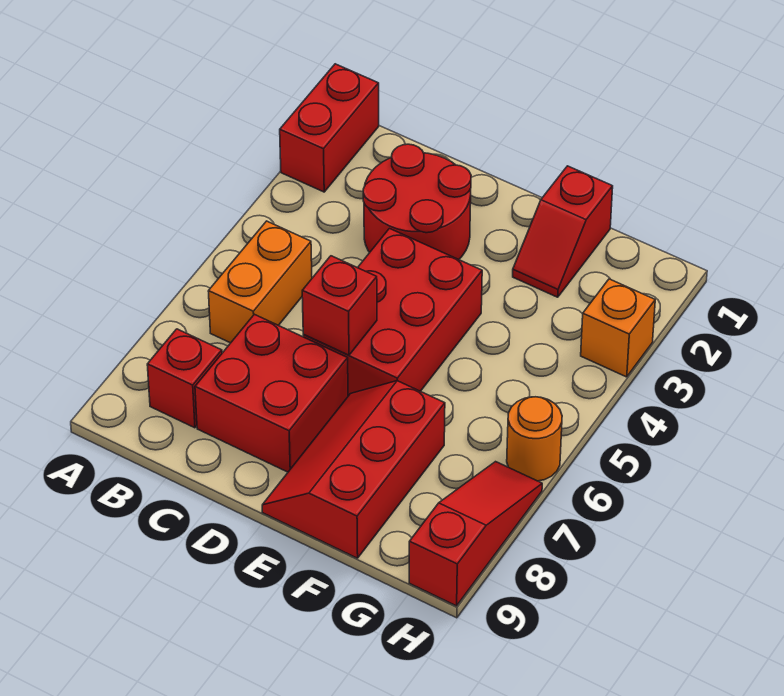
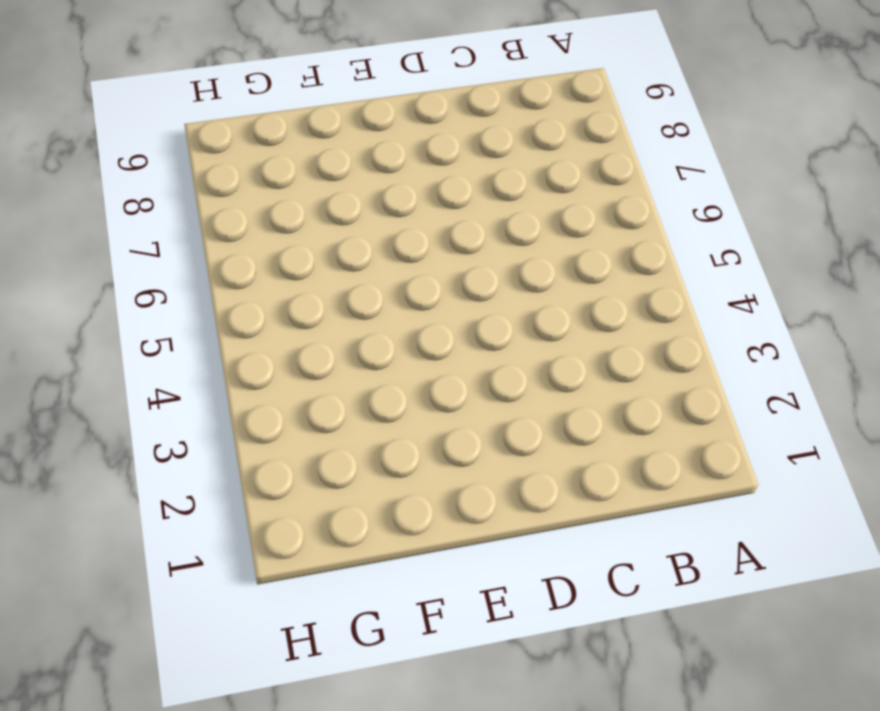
none -> red brick A1:A2 level 1
none -> orange brick B5:B6 level 1
none -> red brick B8 level 1

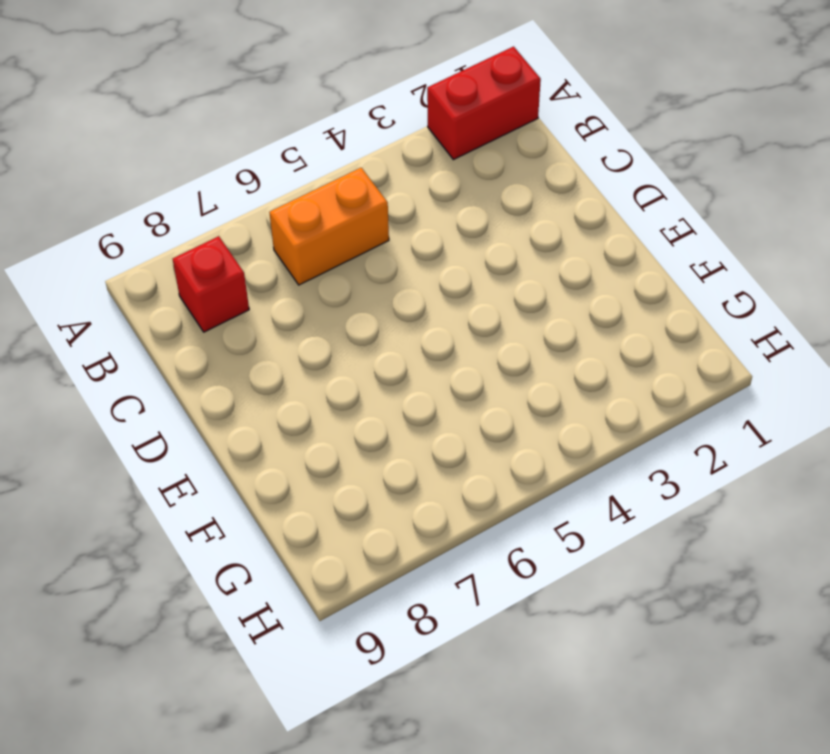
none -> red round brick C2:D3 level 1
none -> red brick C7:D8 level 1
none -> red brick D4:E6 level 1

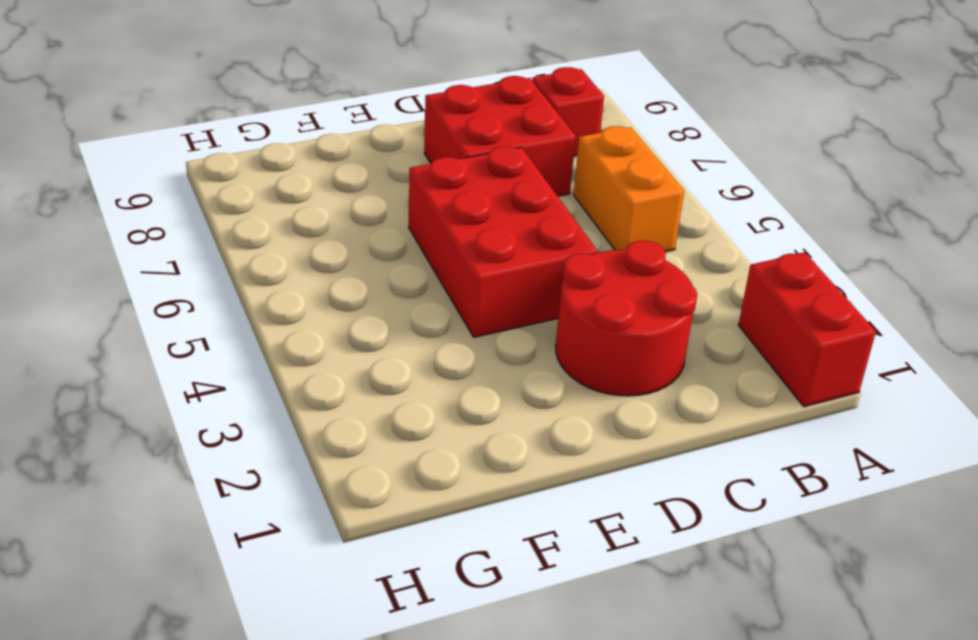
none -> red slope E7:F9 level 1 top F
none -> red slope F1:F2 level 1 top 1
none -> orange brick H3 level 1

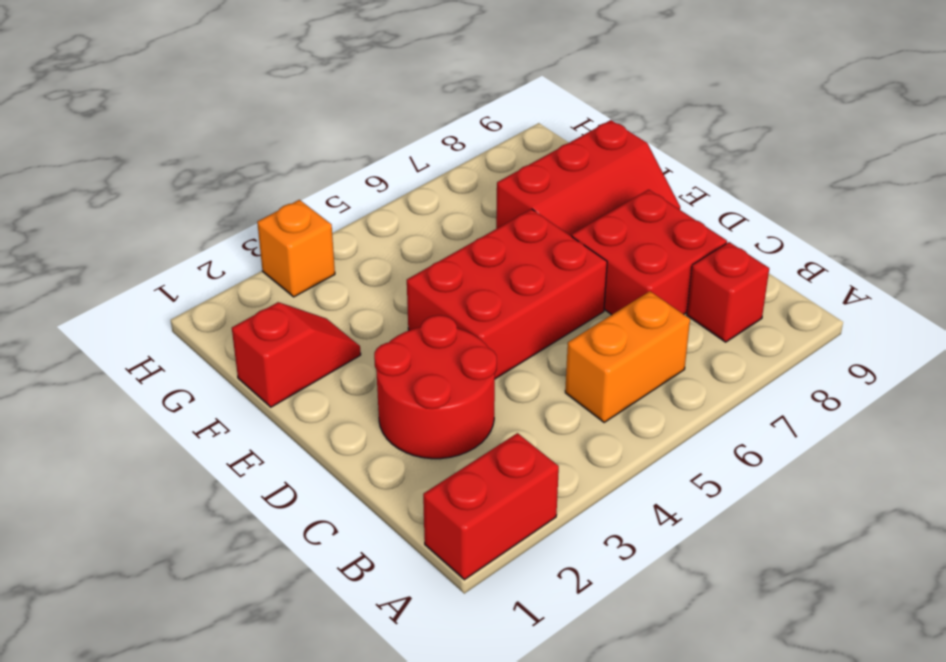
none -> orange round brick H6 level 1
none -> red slope H7:H9 level 1 top 9
none -> red brick D6 level 2

